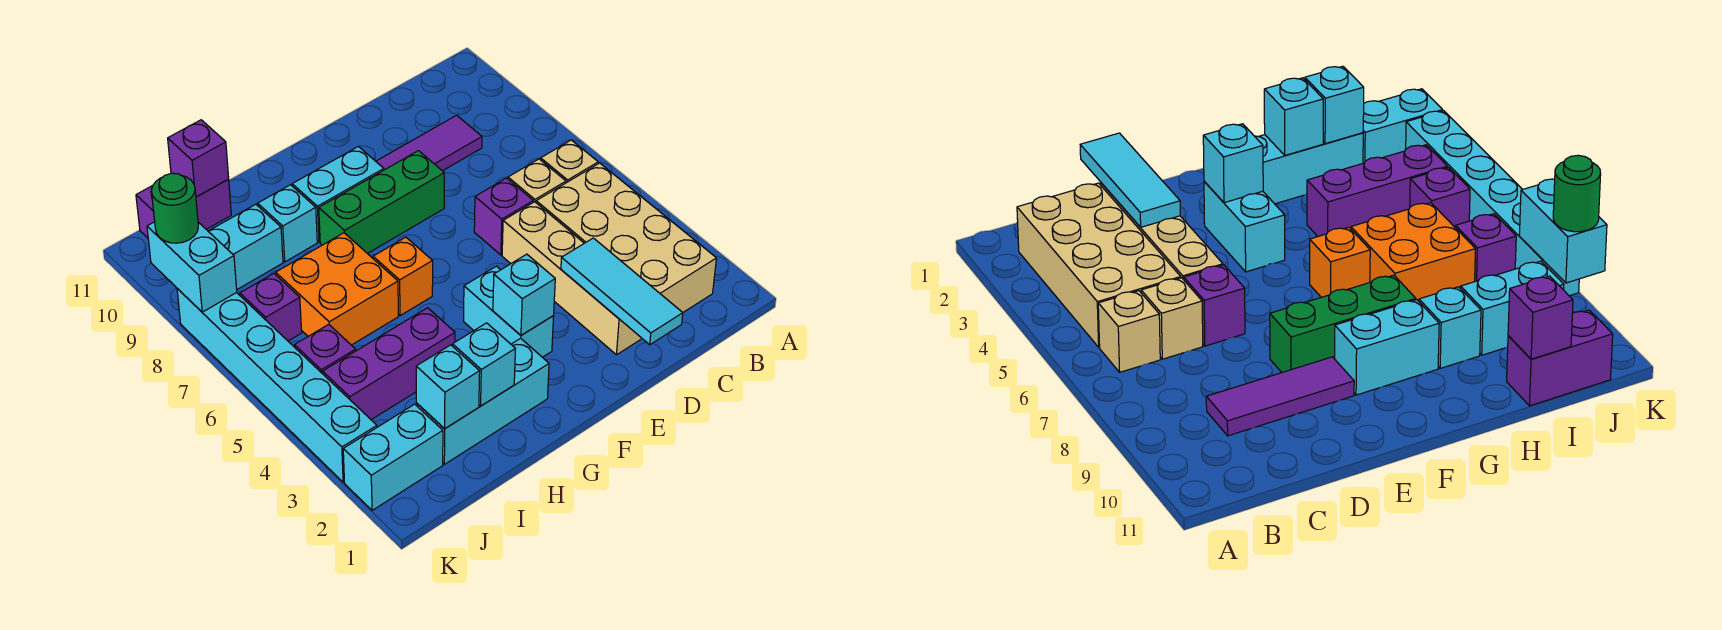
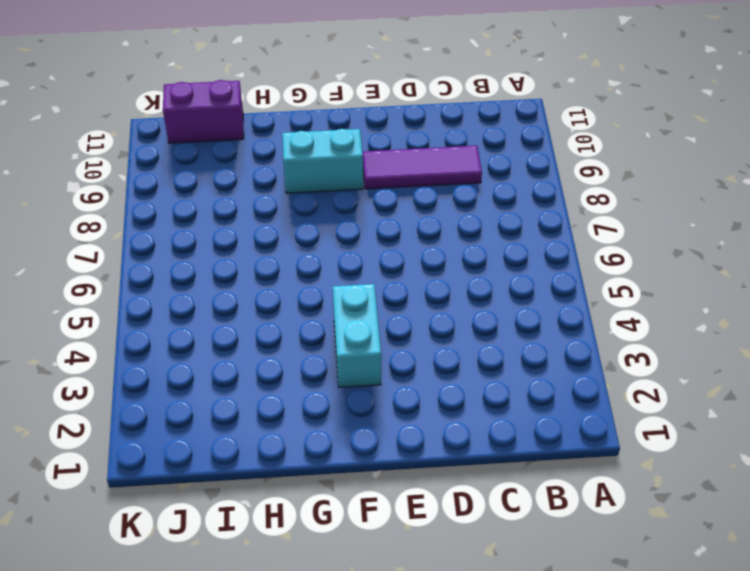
none -> tan brick B2:C5 level 1
none -> tan brick B6 level 1
none -> tan brick C6 level 1

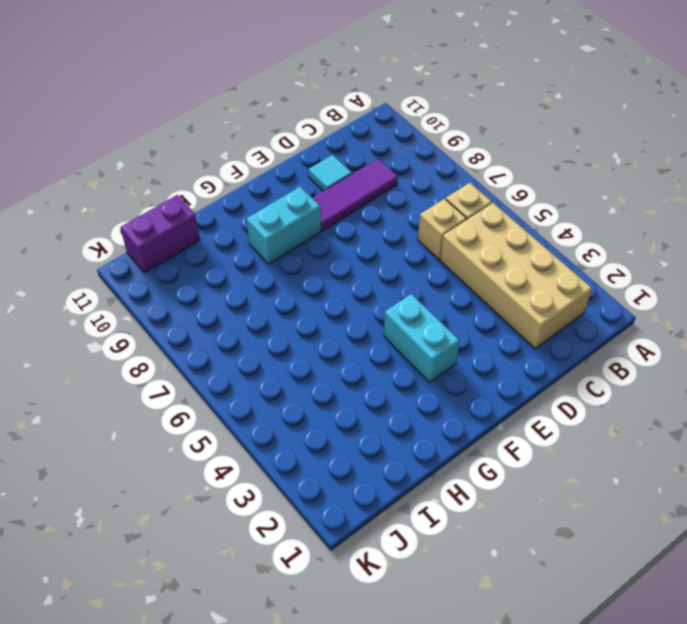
cyan tile D10 level 1 -> none
none -> tan brick D2:D5 level 1
none -> purple brick D6 level 1
none -> green brick E8:G8 level 1

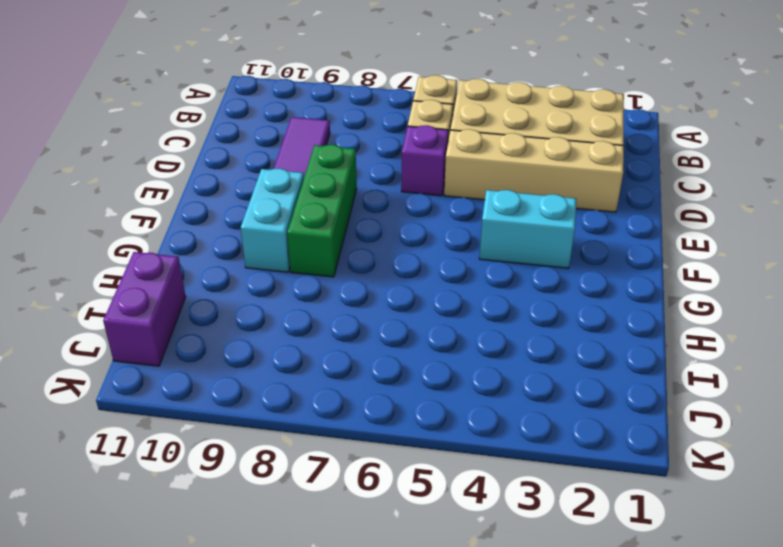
none -> cyan brick G2:I2 level 1
none -> orange brick G6 level 1
none -> purple brick H4:J4 level 1

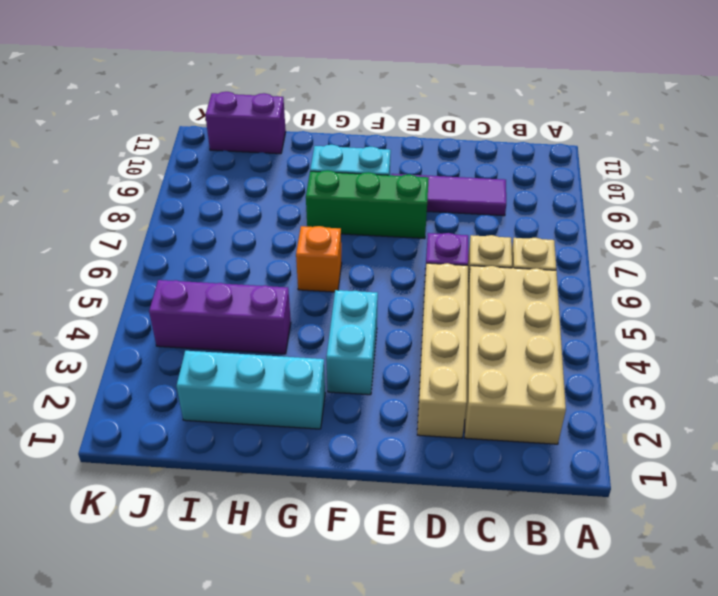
none -> orange brick H6:I7 level 1
none -> cyan brick H9 level 1
none -> cyan brick I9:J9 level 1

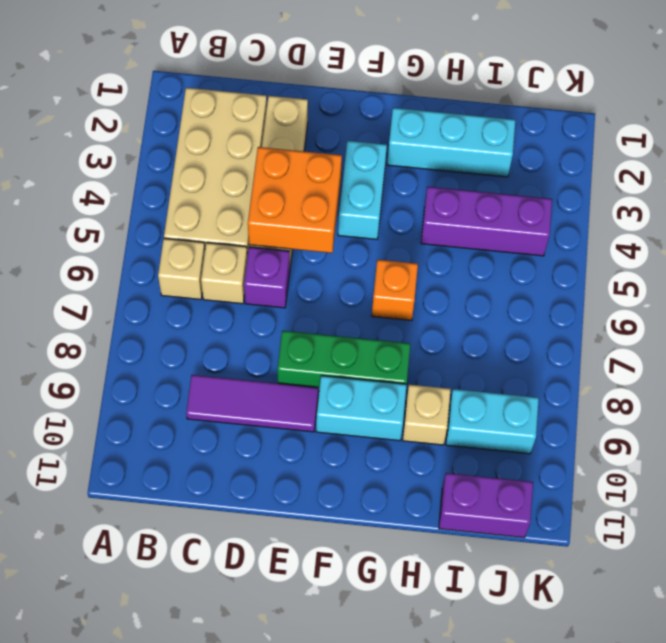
orange brick D4:E5 level 2 -> orange brick H6:I7 level 1
tan brick H9 level 1 -> cyan brick H9 level 1
none -> cyan brick J2:K2 level 1
none -> purple brick J5 level 1
none -> purple brick J7 level 1

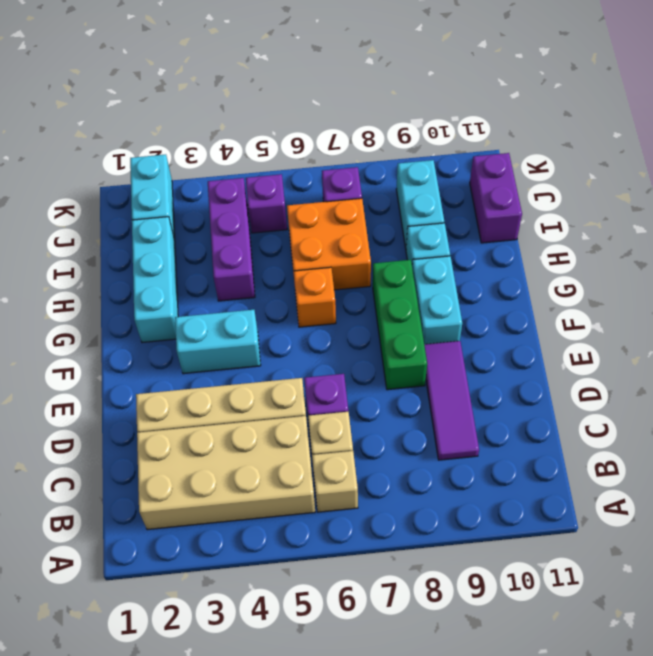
none -> cyan brick K3:K8 level 1
none -> cyan tile D1:D3 level 2
none -> cyan brick F3 level 2

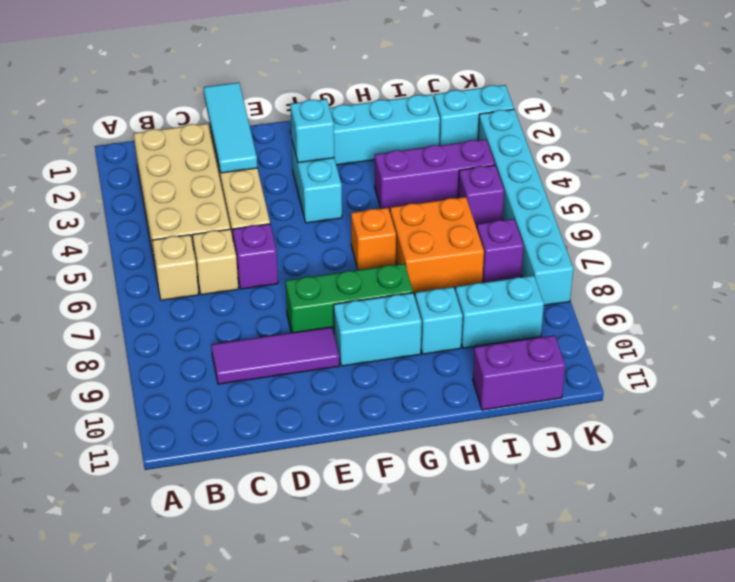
none -> cyan brick H2 level 2
none -> cyan brick I2 level 2
none -> purple brick I11 level 2

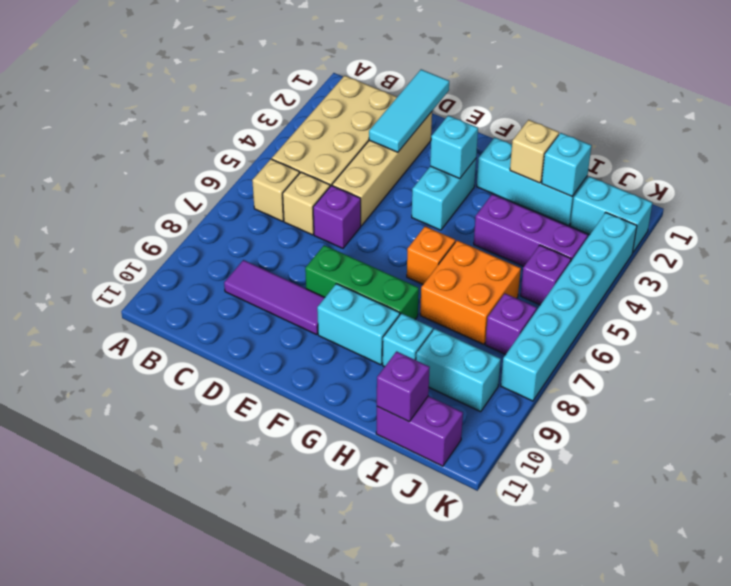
tan brick H2 level 2 -> cyan brick H2 level 2
none -> cyan brick K8:K9 level 2
none -> green round brick K9 level 3

